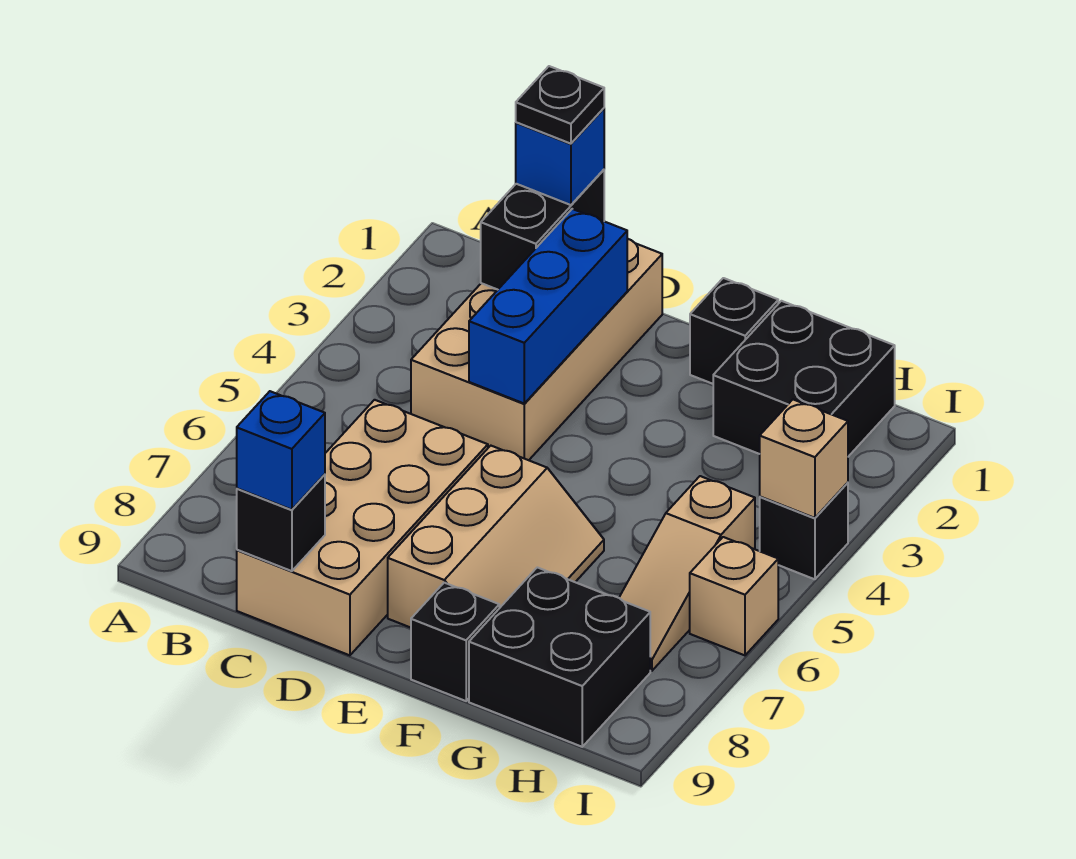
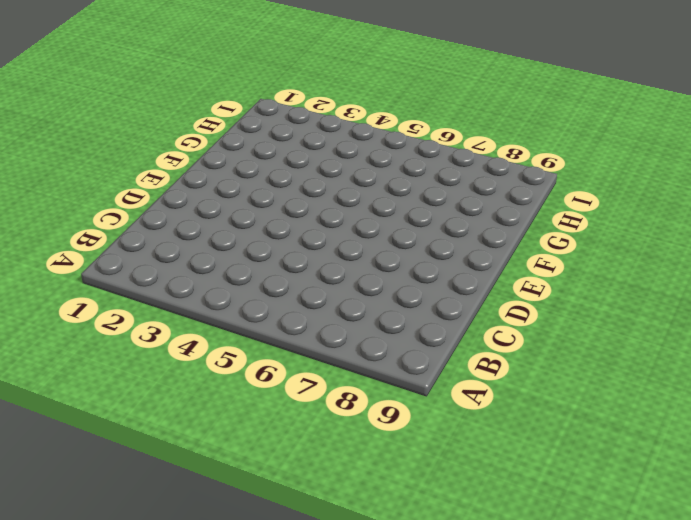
none -> tan brick C1:D4 level 1
none -> tan brick C6:D9 level 1
none -> tan slope E6:F8 level 1 top E

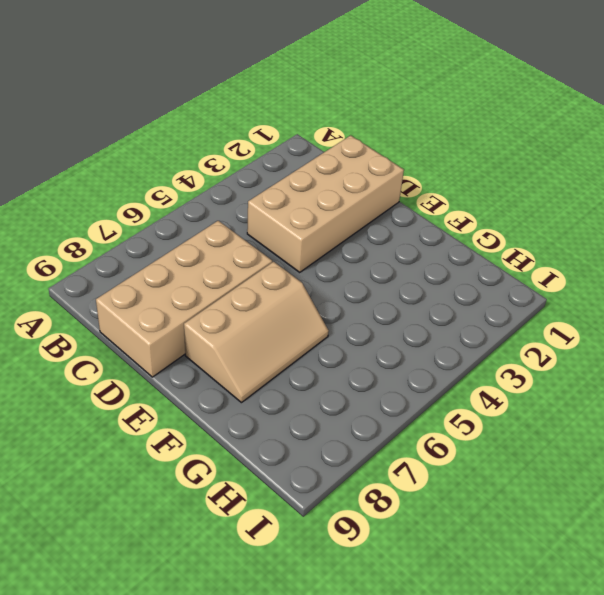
none -> black brick F1 level 1
none -> black brick F9 level 1
none -> black brick G1:H2 level 1

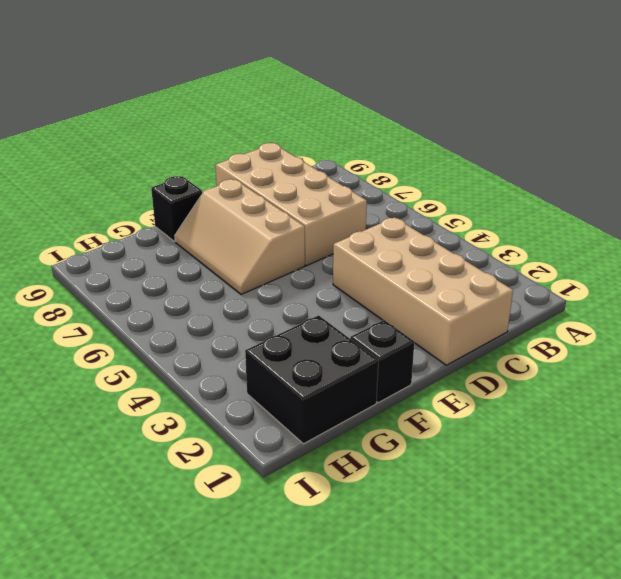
none -> black brick G8:H9 level 1
none -> tan slope H5:H7 level 1 top 5
none -> black brick I4 level 1

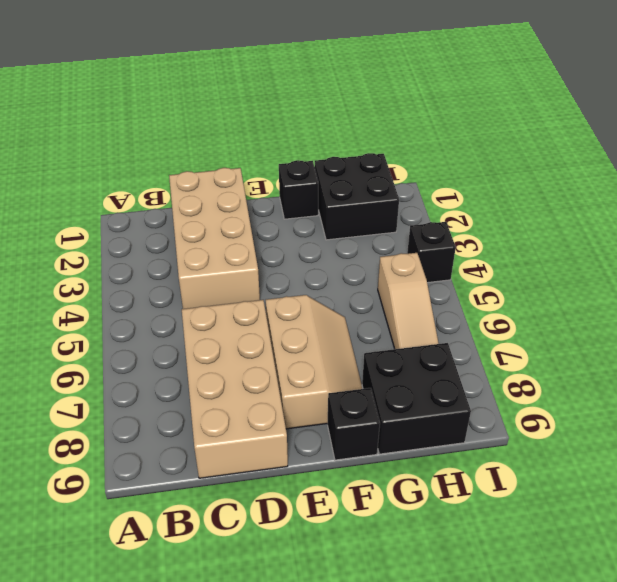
none -> tan brick I6 level 1
none -> black brick C1:C2 level 2
none -> black brick C9 level 2

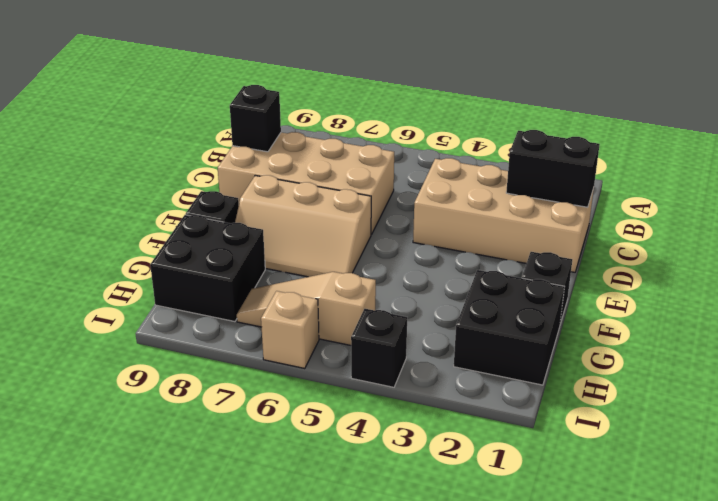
none -> blue brick D2:D4 level 2
none -> tan brick I4 level 2
none -> blue brick C1 level 3

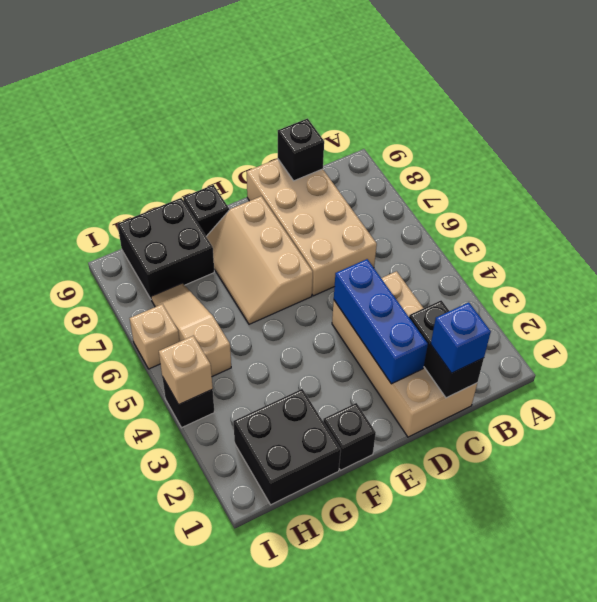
none -> blue brick C9 level 3
none -> black plate C1 level 4

